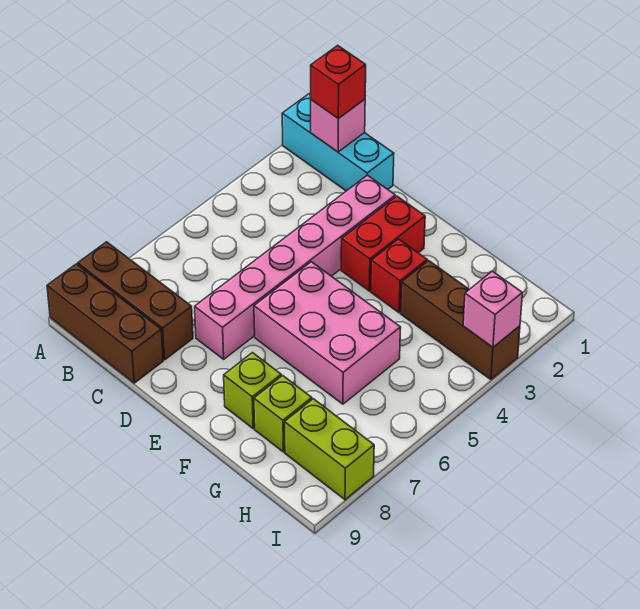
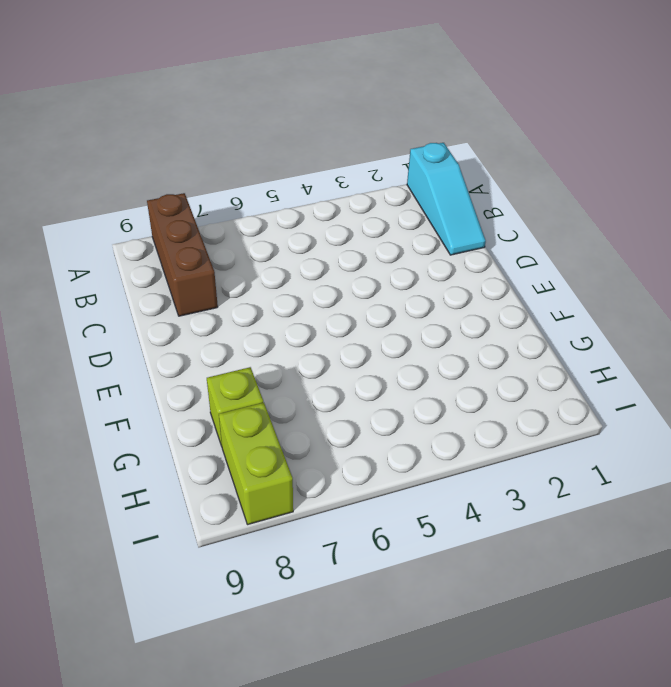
cyan slope A1:C1 level 1 top A -> cyan brick A1:C1 level 1
none -> brown brick A9:C9 level 1
none -> pink brick D2:D7 level 1
none -> red brick E2:E3 level 1

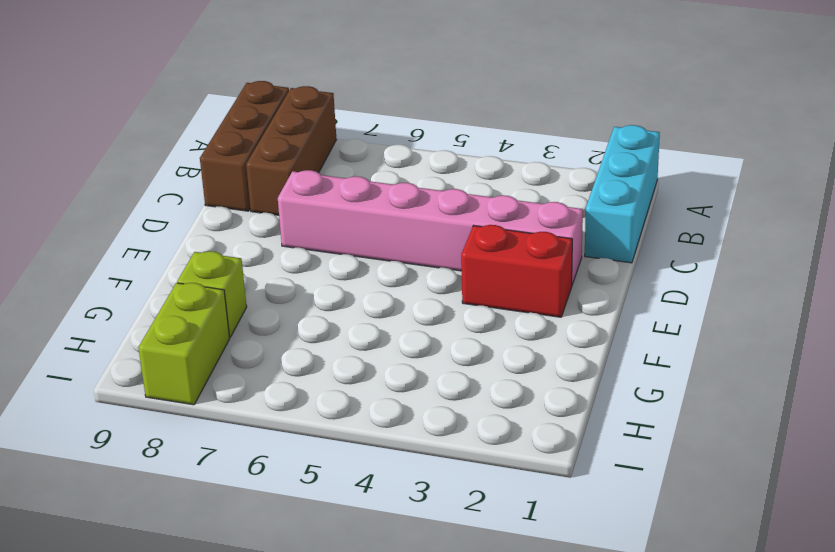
none -> pink brick E5:G6 level 1
none -> red brick F3 level 1
none -> lime brick F8 level 1

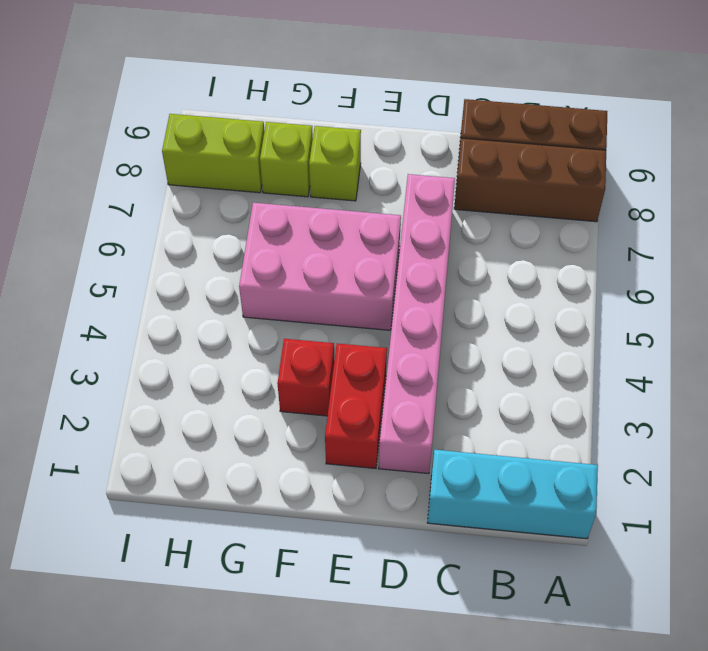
none -> brown brick G3:I3 level 1
none -> pink brick B1 level 2
none -> pink brick I3 level 2

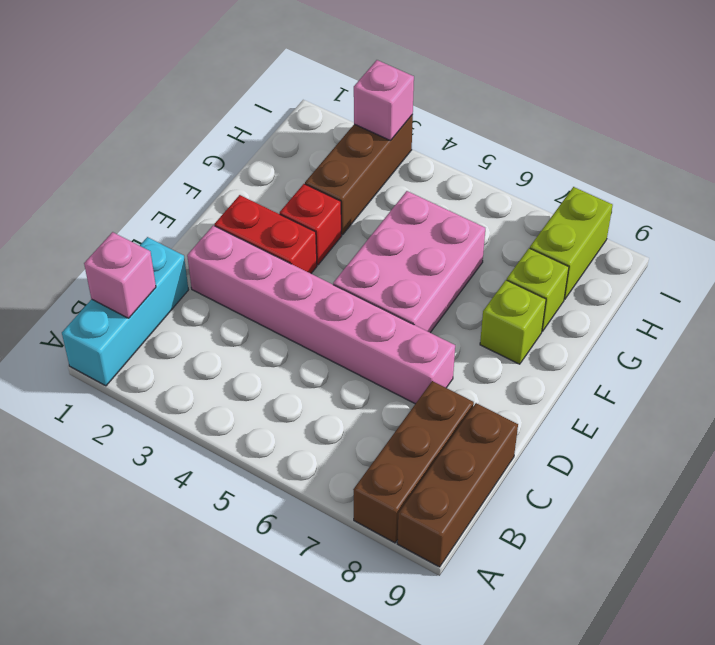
none -> red brick B1 level 3

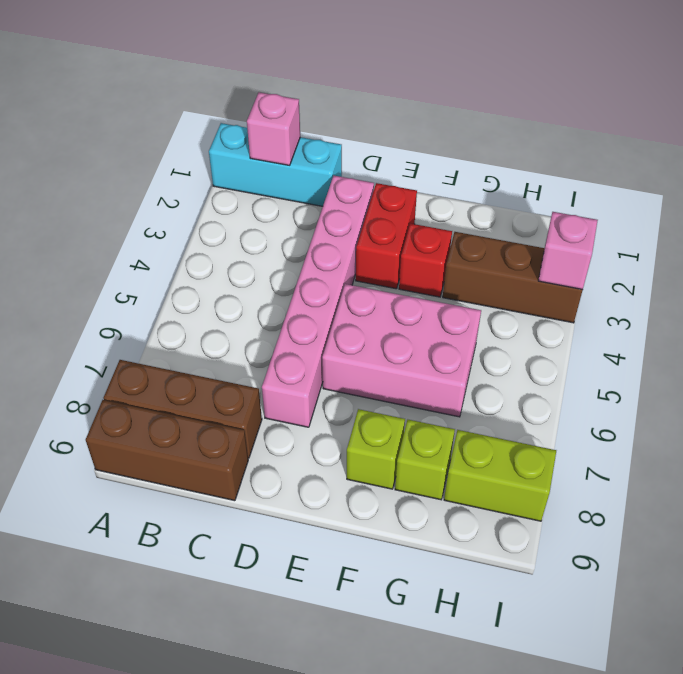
none -> red brick B1 level 3

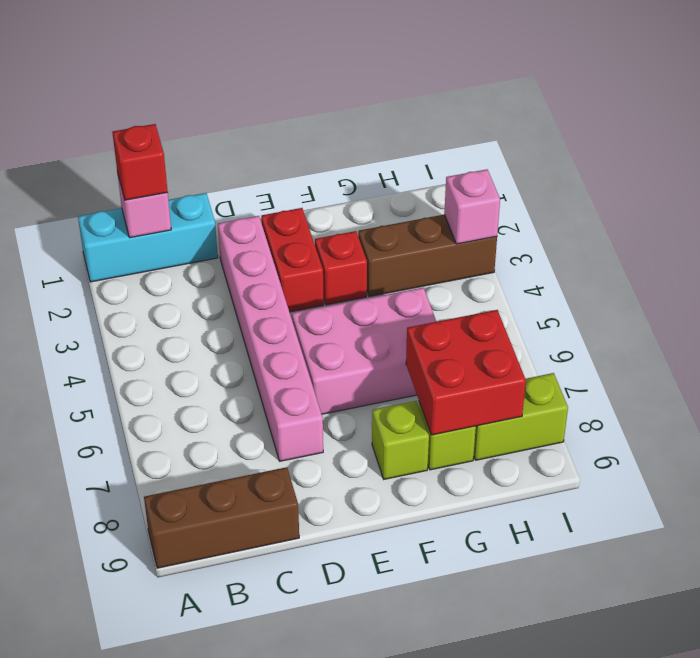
red brick G7:H8 level 2 -> none
none -> brown brick A8:C8 level 1

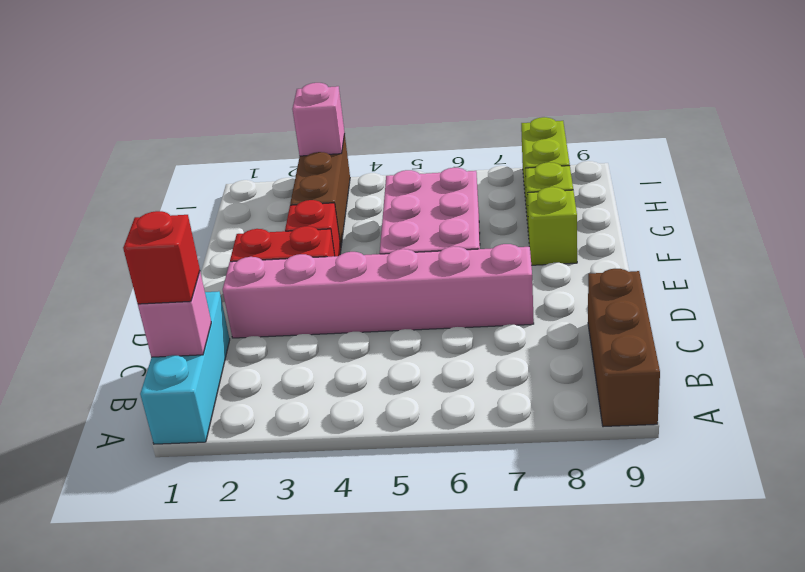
none -> brown brick A8:C8 level 1

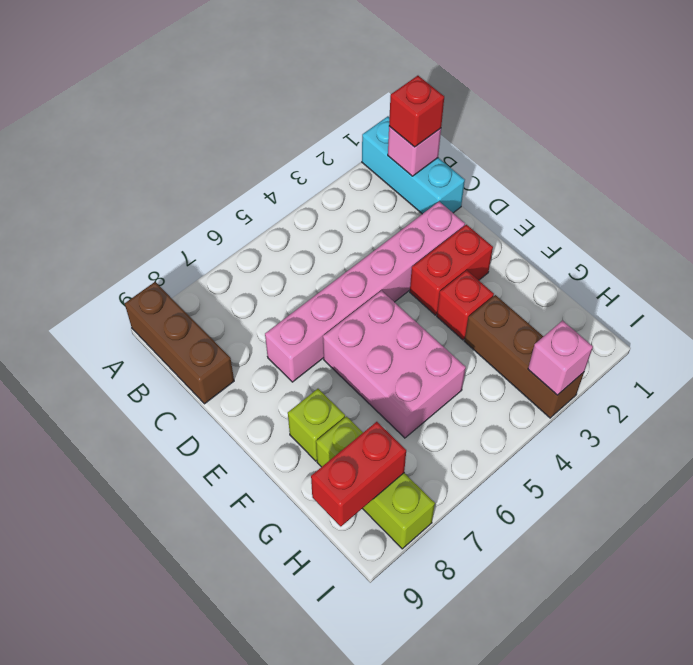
red brick H8:H9 level 2 -> none
none -> brown brick A8:C8 level 1

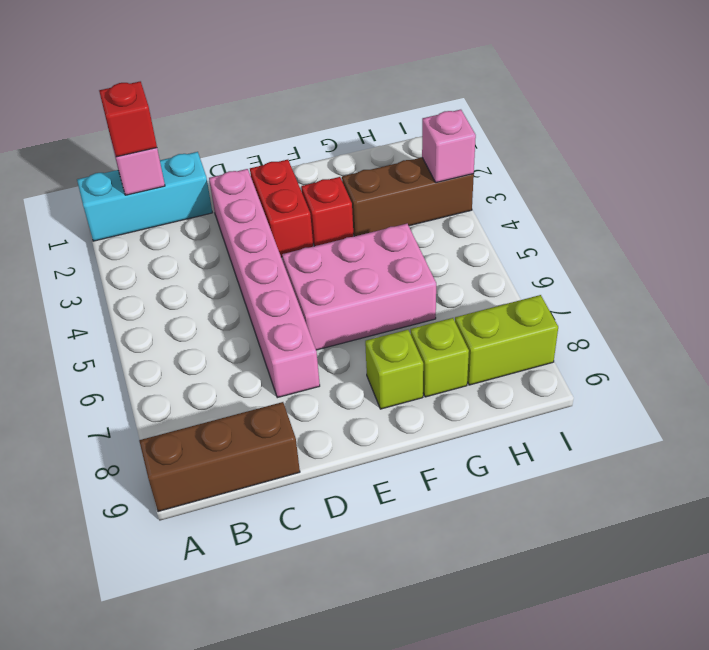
none -> brown brick A8:C8 level 1

